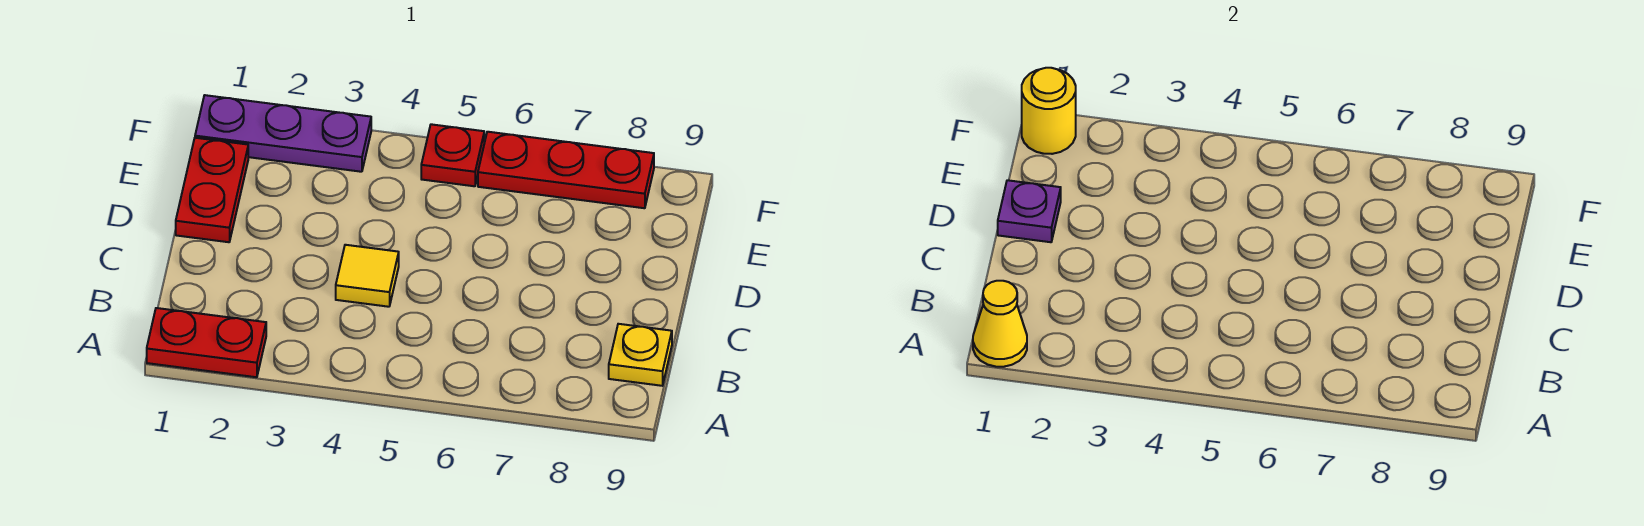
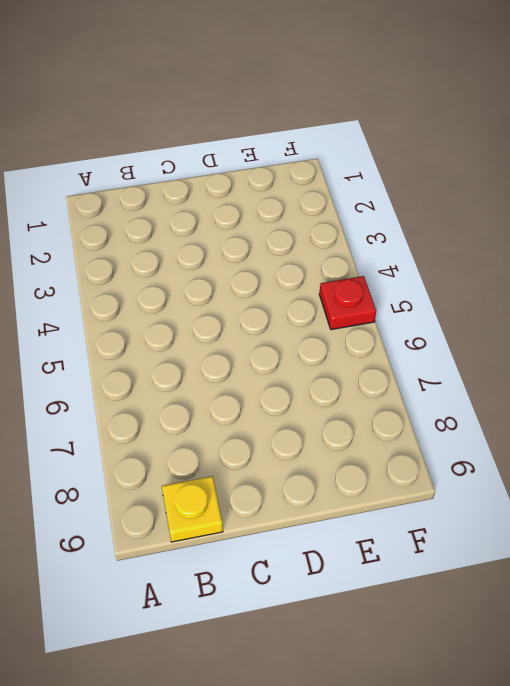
none -> red plate A1:A2 level 1
none -> yellow tile C4 level 1

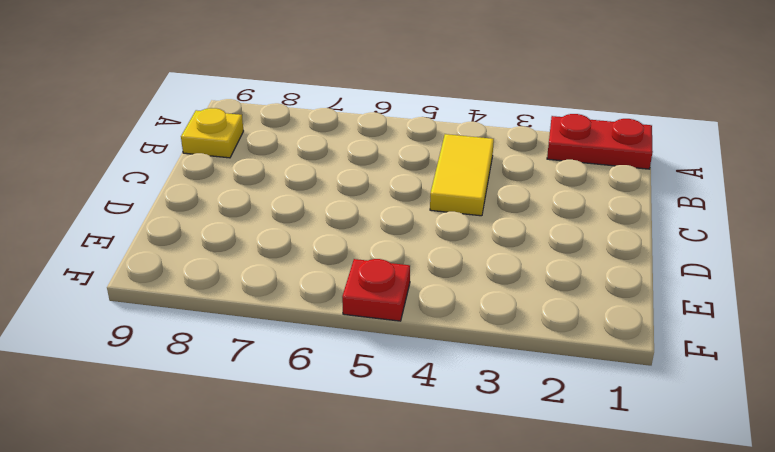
yellow tile B4:C4 level 1 -> yellow tile C4 level 1
none -> red plate D1:E1 level 1
none -> purple plate F1:F3 level 1

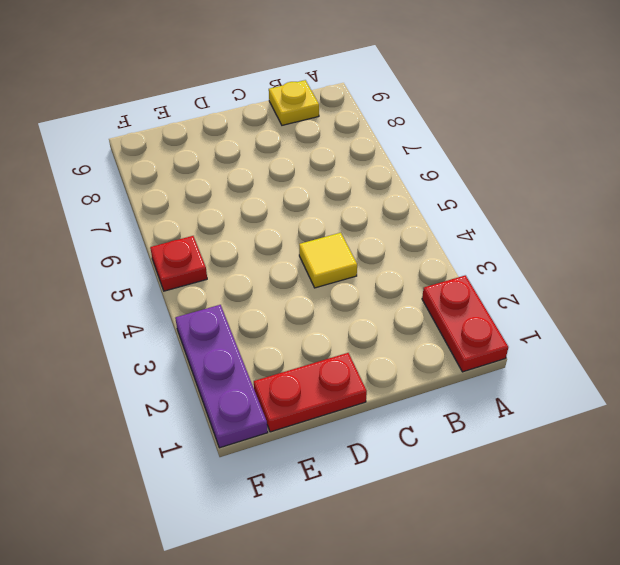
none -> red plate F6:F8 level 1
none -> yellow cone A1 level 2

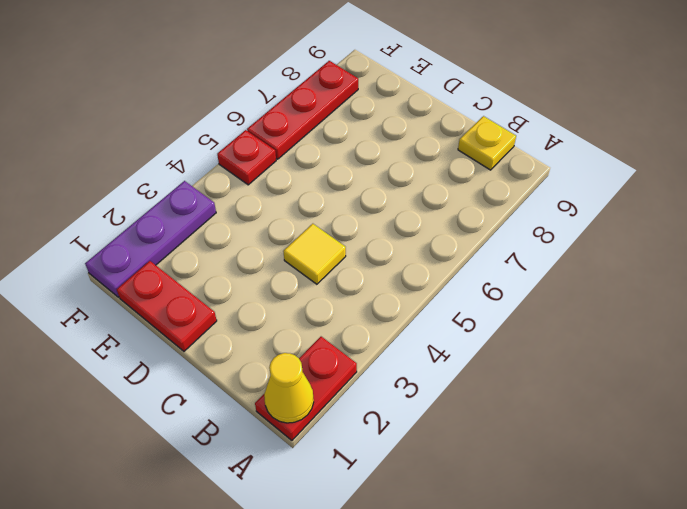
none -> purple plate D1 level 2
none -> yellow round brick F1 level 2

